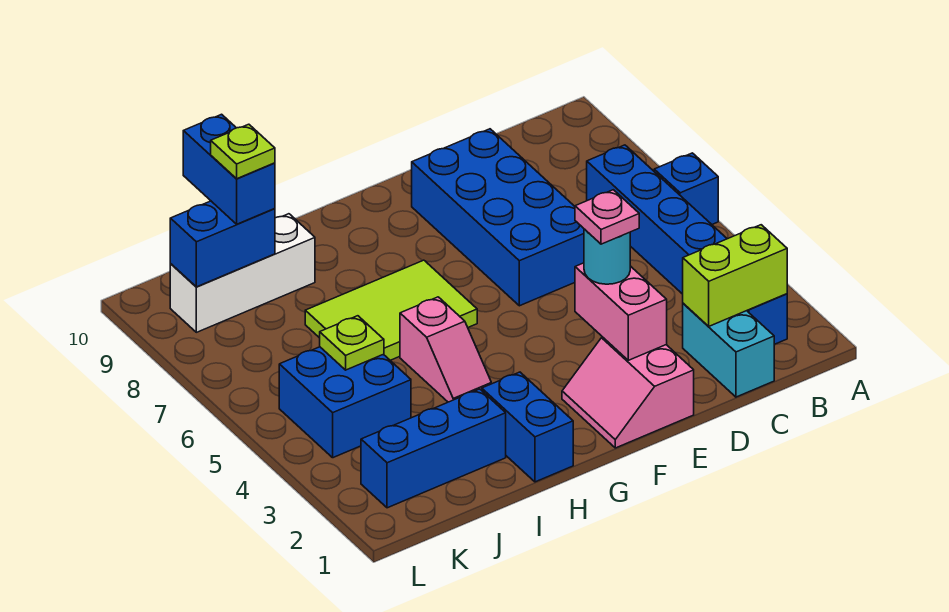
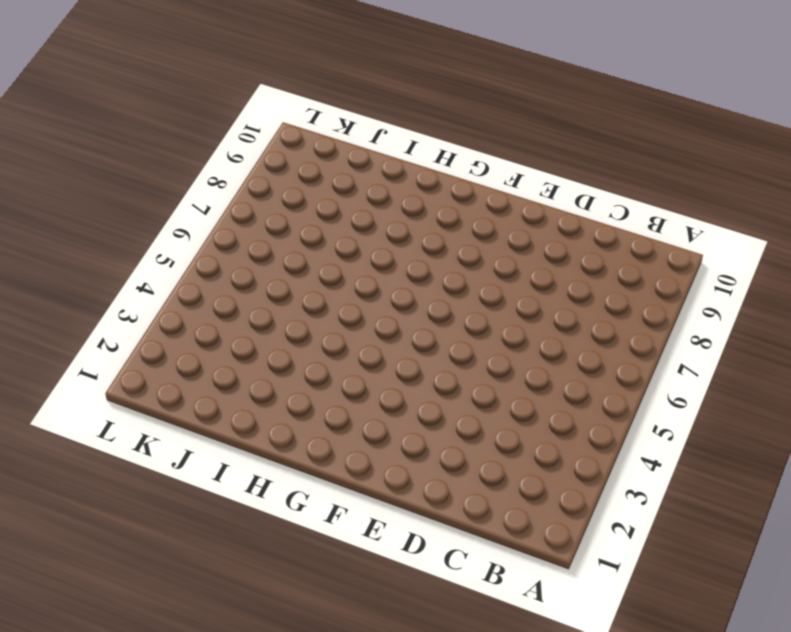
none -> blue brick A6 level 1
none -> blue brick B2:B7 level 1
none -> cyan brick C1:C2 level 1

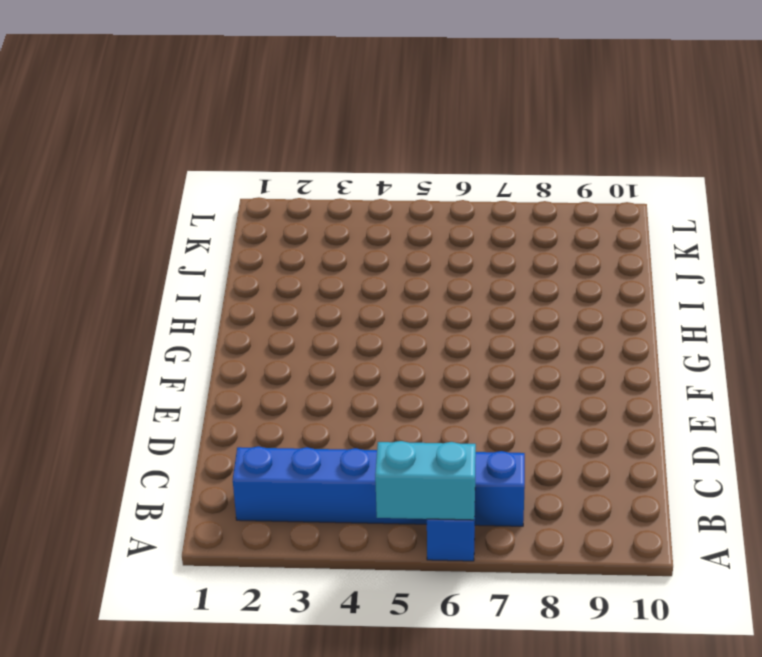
cyan brick A5:A6 level 2 -> cyan brick C1:C2 level 1
none -> blue brick D6:E9 level 1
none -> pink slope E1:F2 level 1 top E
none -> lime tile G6:I7 level 1

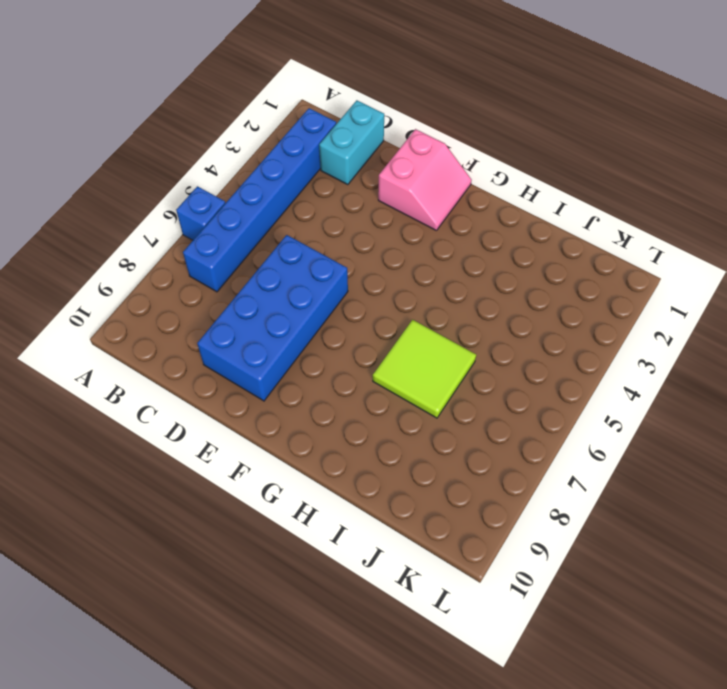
lime tile H6:I7 level 1 -> lime tile G6:I7 level 1
none -> blue brick H1:H2 level 1
none -> pink slope H4:H5 level 1 top 5
none -> blue brick I2:K2 level 1

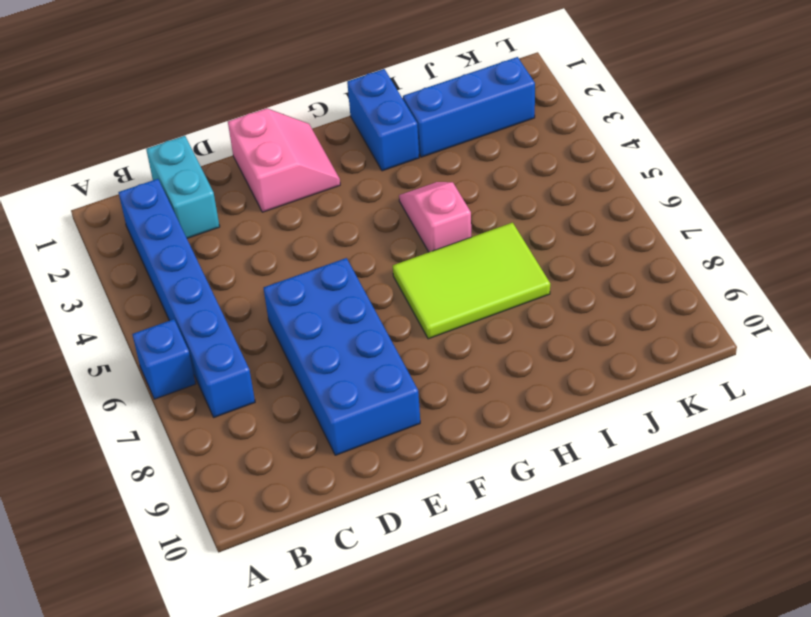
none -> white brick I9:K9 level 1
none -> blue brick J4:K5 level 1
none -> lime brick B2:C2 level 2

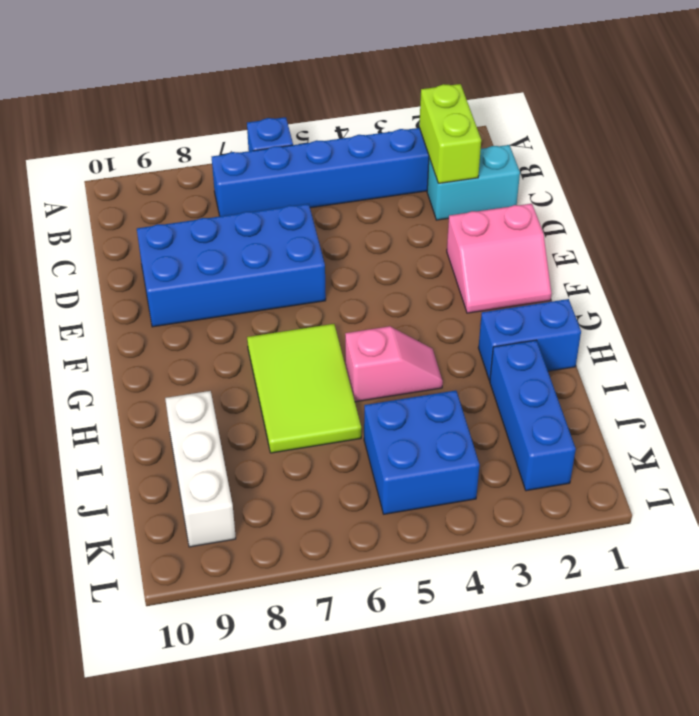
none -> pink brick E2:E3 level 2
none -> lime plate J5 level 2
none -> blue brick J9:K9 level 2

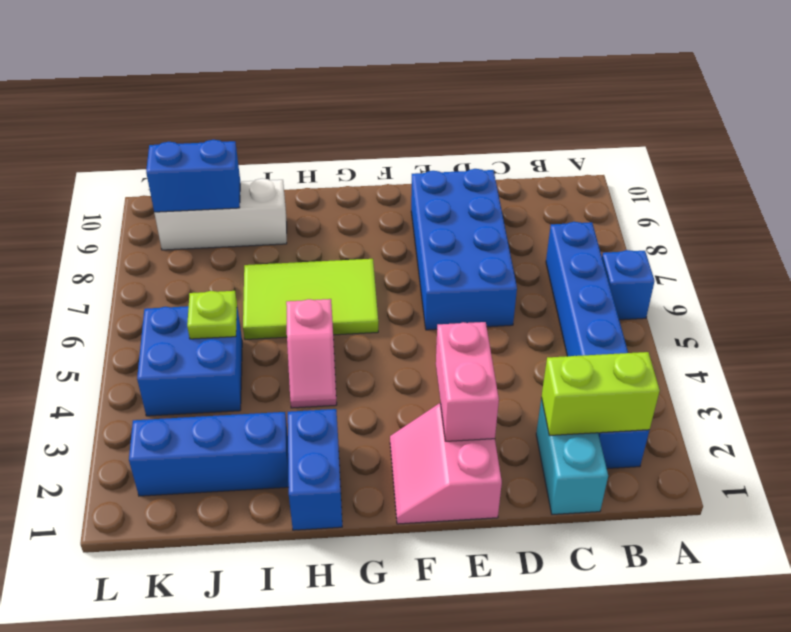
none -> cyan round brick E3 level 3
none -> blue brick J9:J10 level 3
none -> pink plate E3 level 4

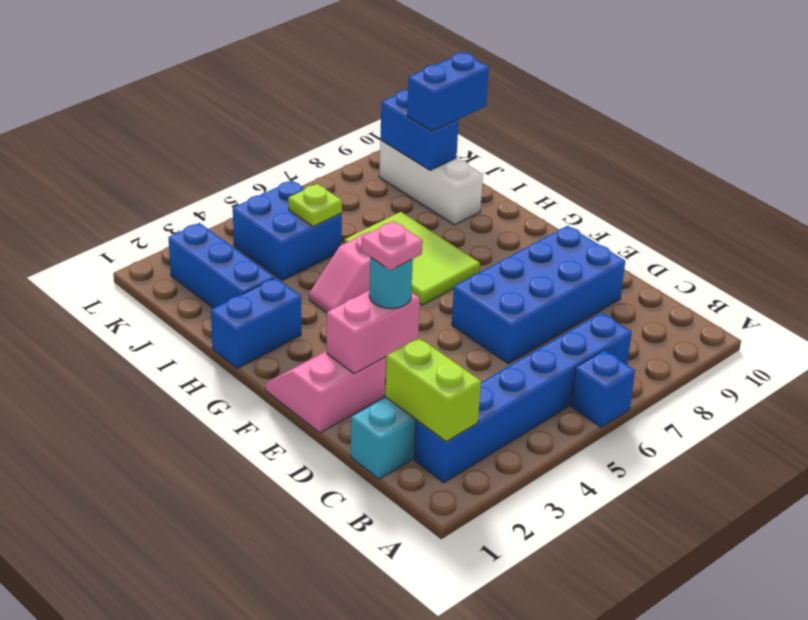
none -> lime plate J9 level 4

